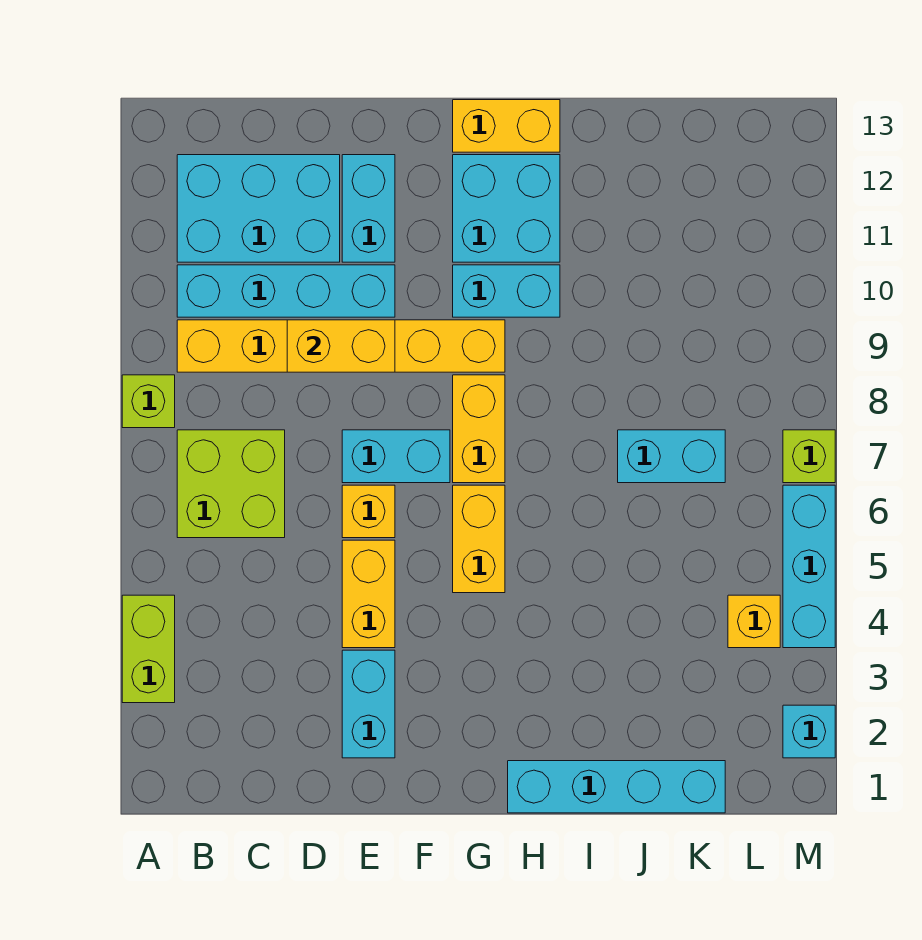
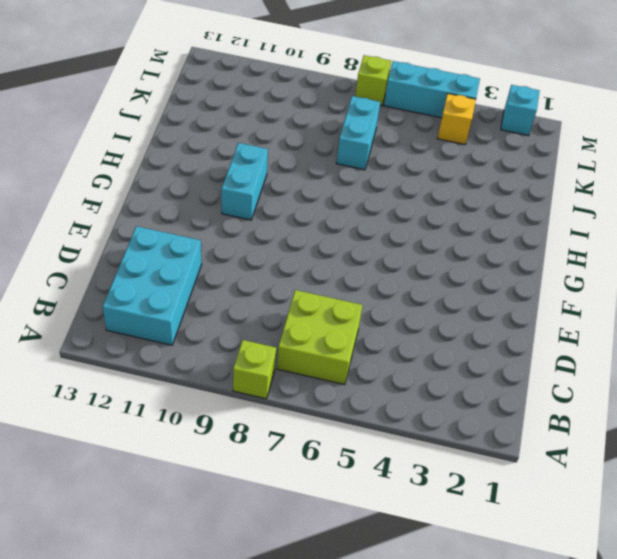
none -> lime brick A3:A4 level 1
none -> yellow brick B9:G9 level 1
none -> cyan brick B10:E10 level 1

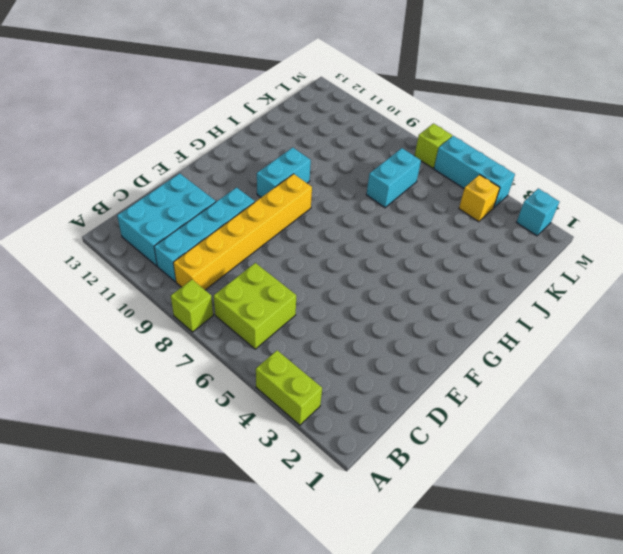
none -> cyan brick E2:E3 level 1
none -> yellow brick E4:E5 level 1
none -> yellow brick E6 level 1

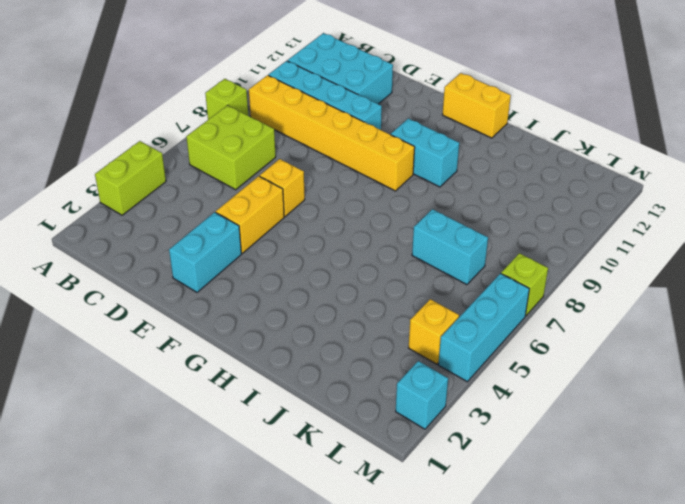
none -> cyan brick E7:F7 level 1
none -> cyan brick E11:E12 level 1
none -> yellow brick G5:G6 level 1

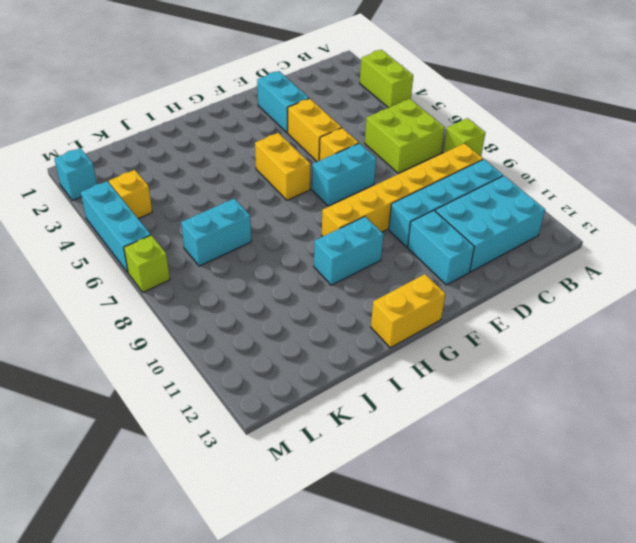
none -> yellow brick G7:G8 level 1
none -> cyan brick G11:H12 level 1
none -> cyan brick H1:K1 level 1

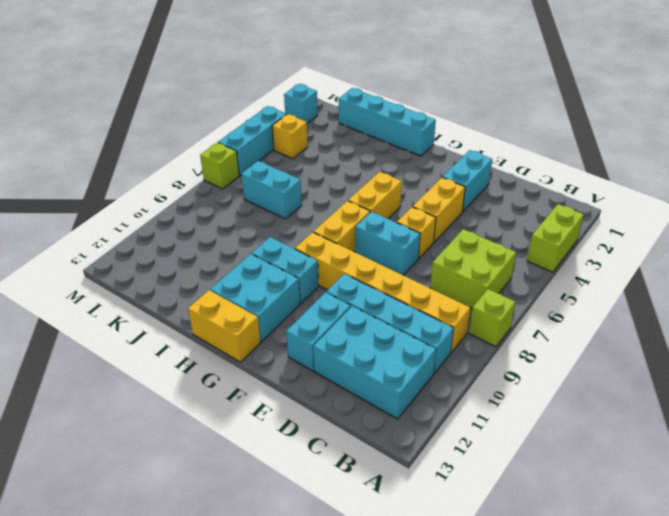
none -> yellow brick D9:E9 level 2

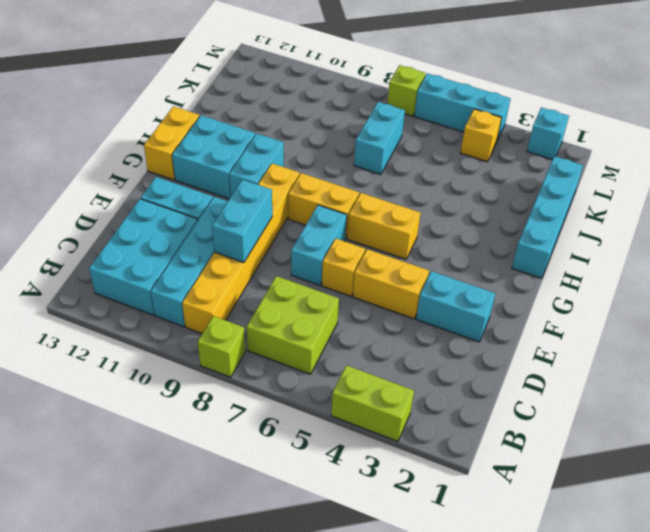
cyan brick D9:E9 level 2 -> yellow brick D9:E9 level 2

